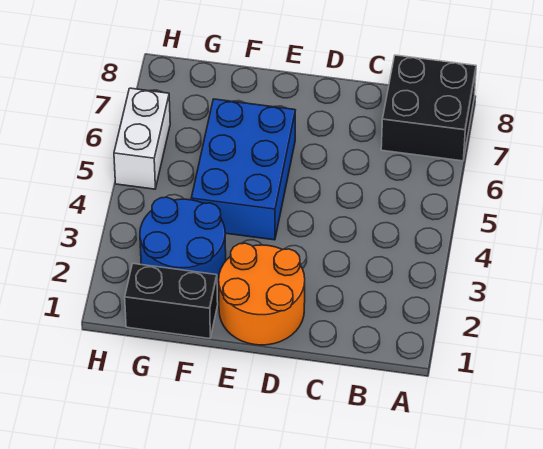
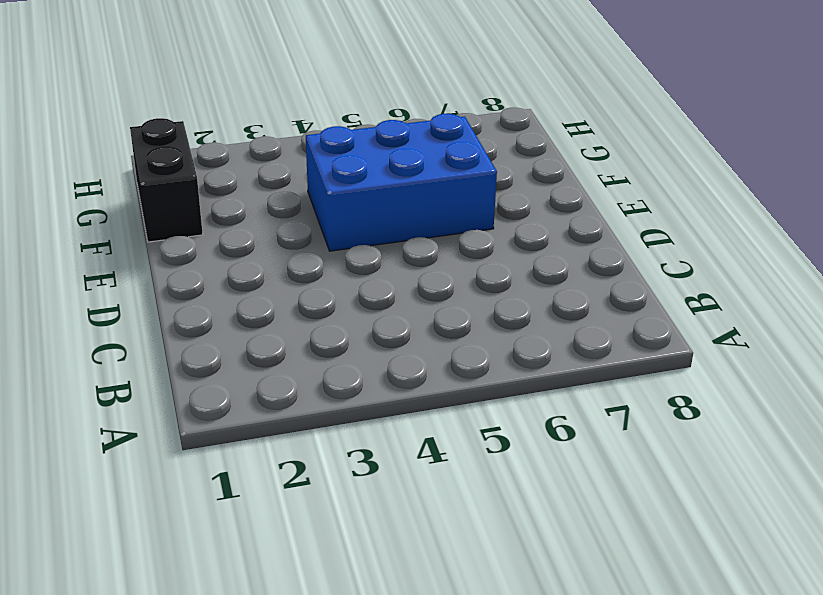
none -> black brick A7:B8 level 1
none -> orange round brick D1:E2 level 1

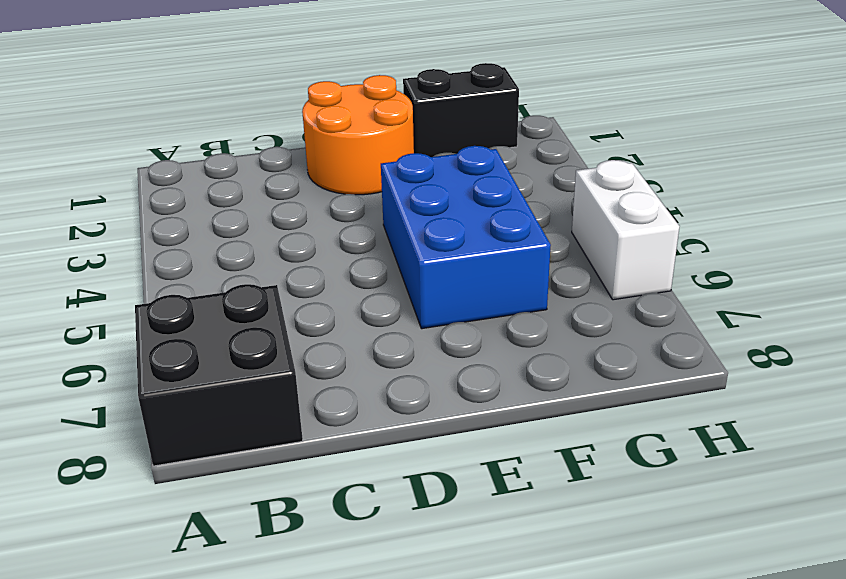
none -> blue round brick F2:G3 level 1

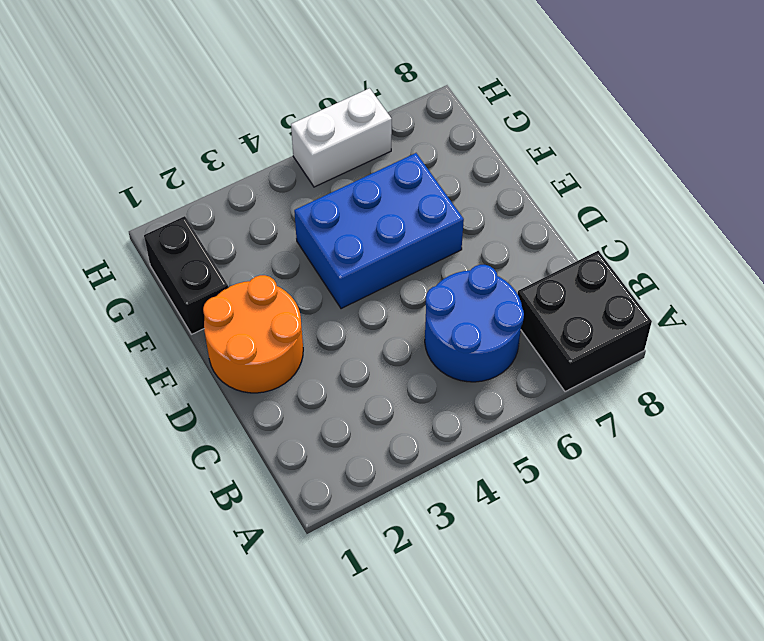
blue round brick B5:C6 level 1 -> blue round brick F2:G3 level 1

